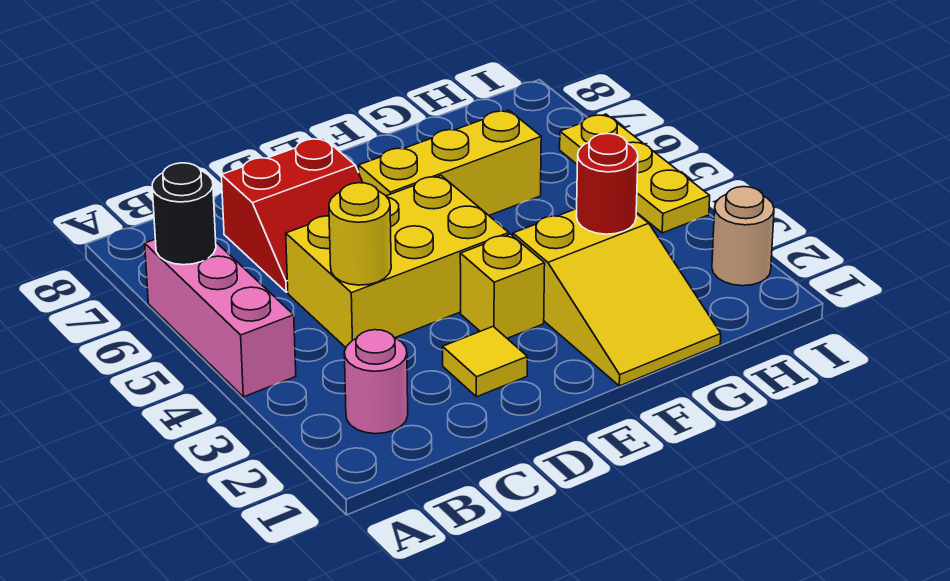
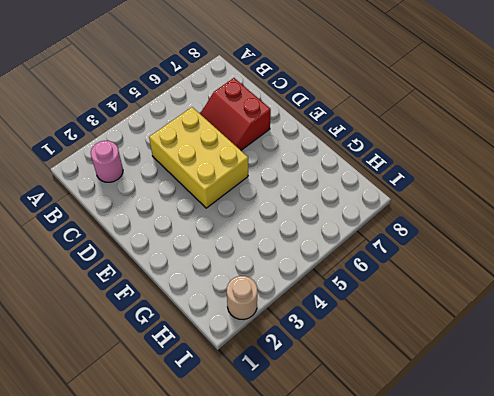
none -> pink brick A4:A6 level 1
none -> yellow tile D2 level 1
none -> yellow brick E3 level 1

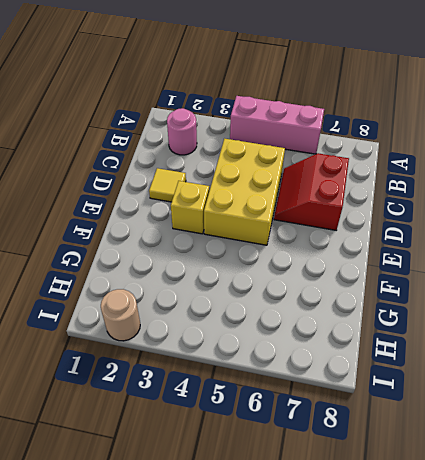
none -> yellow brick E6:G6 level 1
none -> yellow slope F1:G3 level 1 top 3
none -> yellow plate I4:I6 level 1

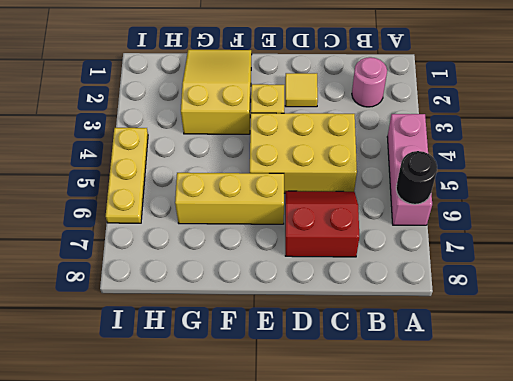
none -> tan round brick I2 level 1
none -> yellow round brick C4 level 2
none -> red round brick G3 level 2

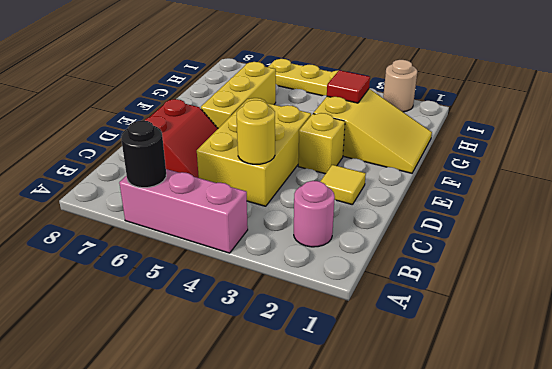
red tile G3 level 2 -> red round brick G3 level 2

